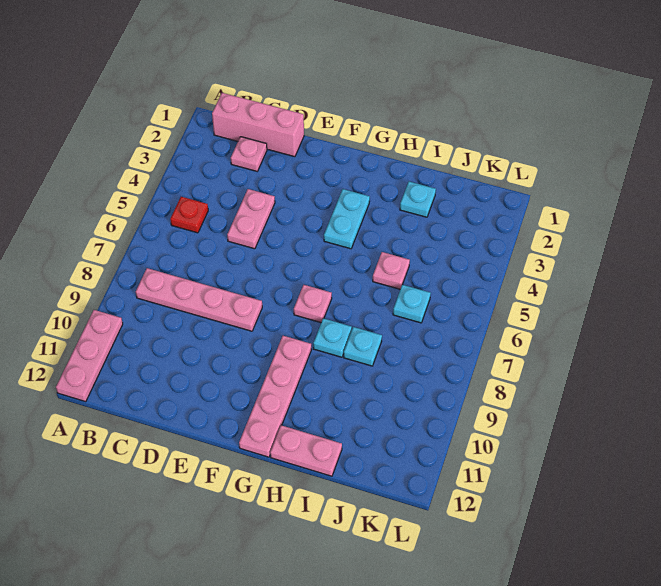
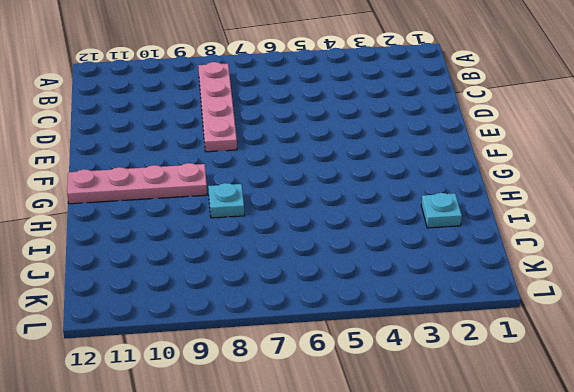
none -> pink plate A10:A12 level 1
none -> pink brick B1:D1 level 1
none -> red plate B5 level 1

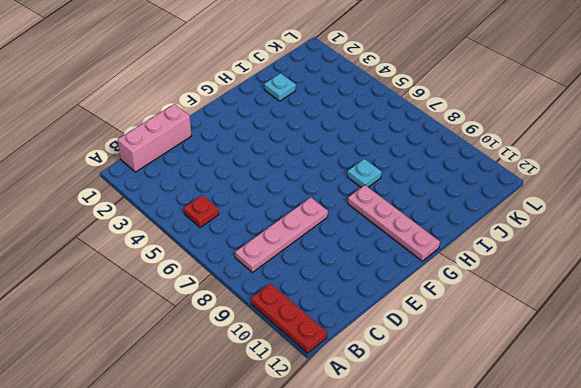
red plate A10:A12 level 1 -> pink plate A10:A12 level 1
none -> pink plate C2 level 1
none -> pink plate D4:D5 level 1
none -> cyan plate G3:G4 level 1

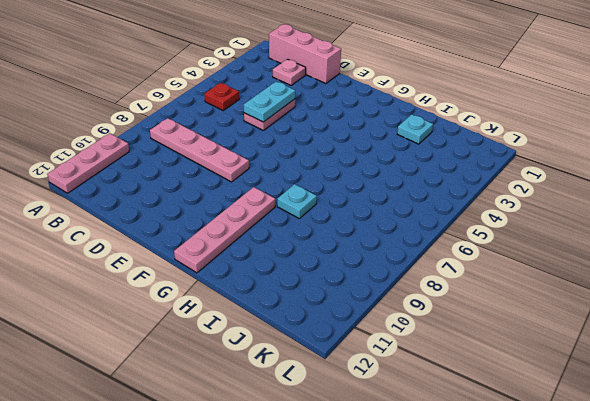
cyan plate D4:D5 level 2 -> cyan plate G3:G4 level 1
none -> pink plate G7 level 1
none -> pink plate H12:I12 level 1
none -> pink plate I5 level 1

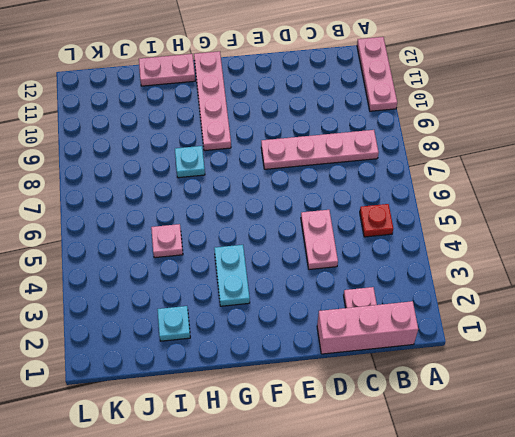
none -> pink plate G7 level 1
none -> cyan plate I8 level 1
none -> cyan plate J6 level 1

